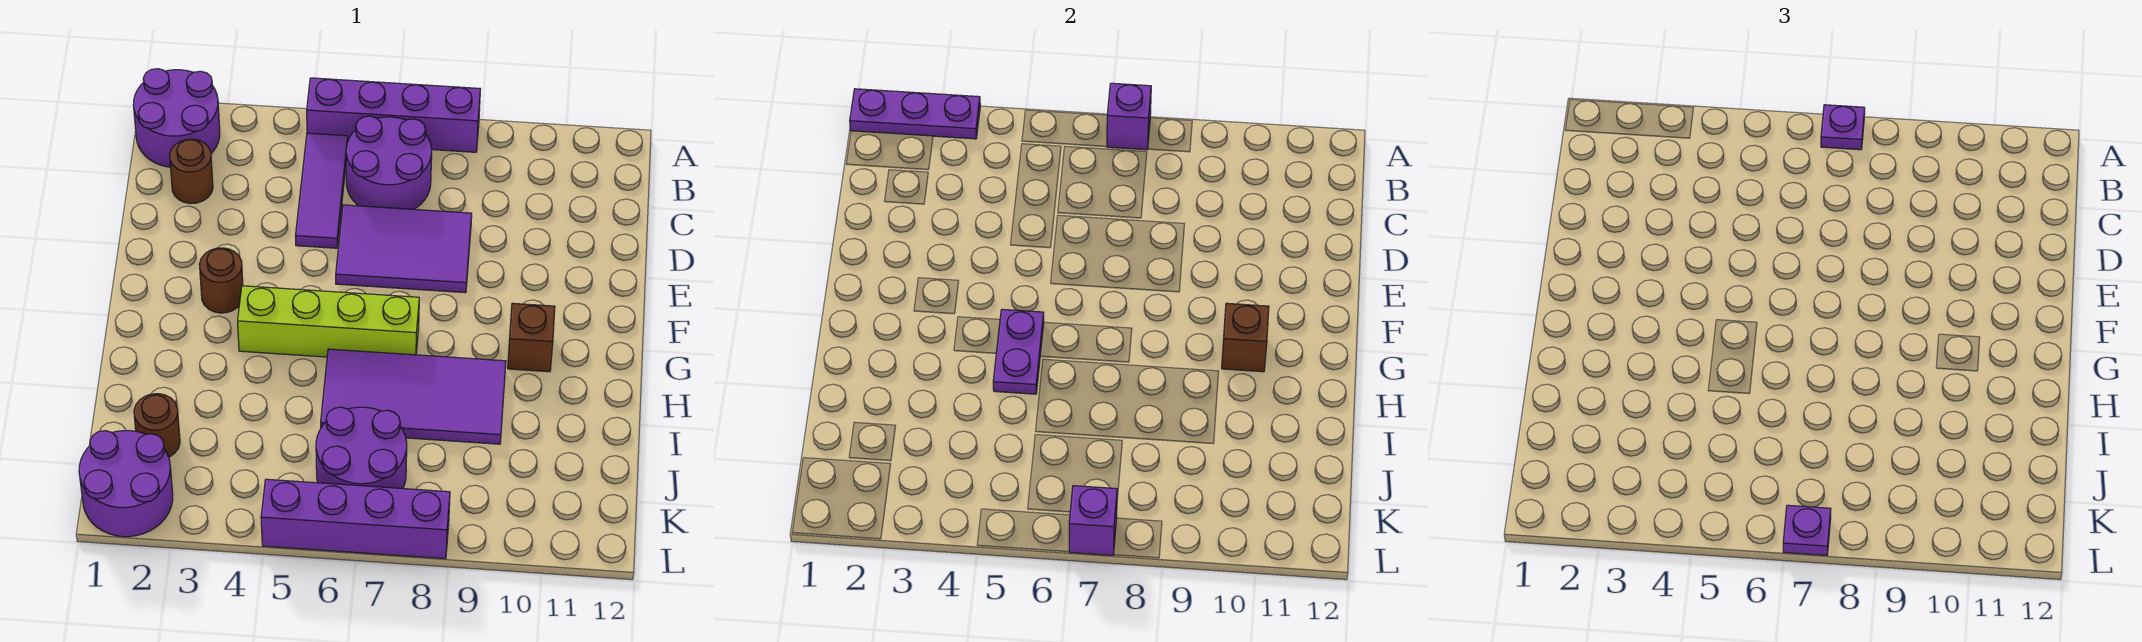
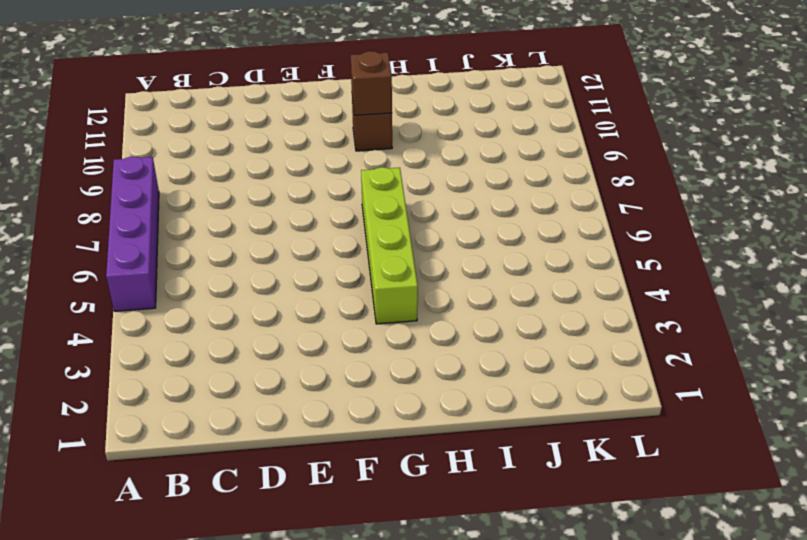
none -> purple round brick A1:B2 level 1
none -> purple tile B5:D5 level 1
none -> purple round brick B6:C7 level 1

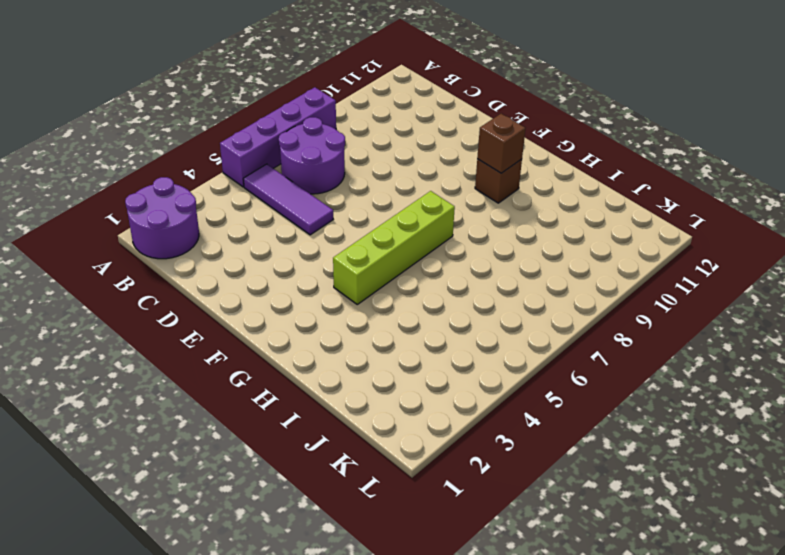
none -> brown round brick C2 level 1
none -> purple tile D6:E8 level 1
none -> brown round brick F3 level 1

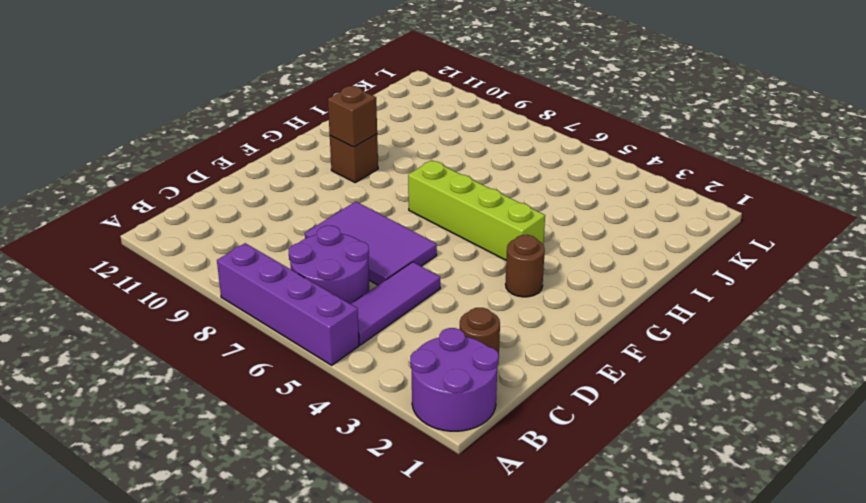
none -> purple tile H6:I9 level 1
none -> brown round brick J2 level 1
none -> purple round brick J6:K7 level 1

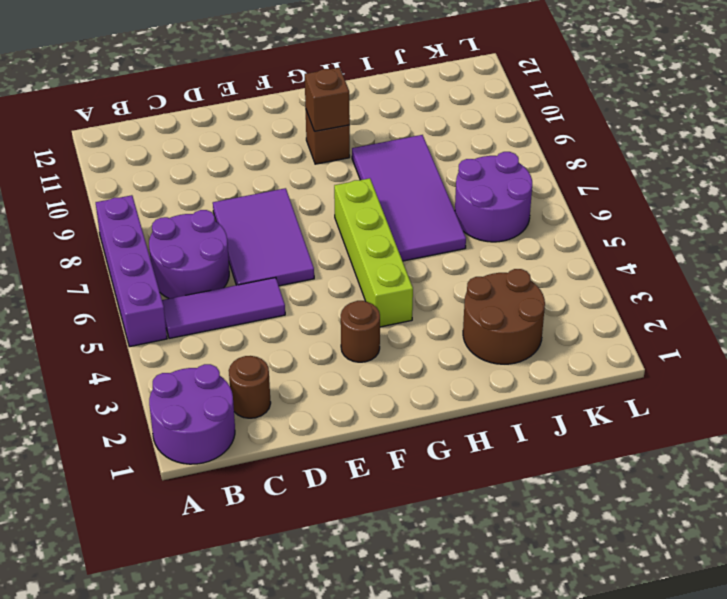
brown round brick I2:J3 level 1 -> brown round brick J2 level 1
none -> purple round brick K1:L2 level 1
none -> purple brick L5:L8 level 1
none -> purple plate A1:A3 level 2

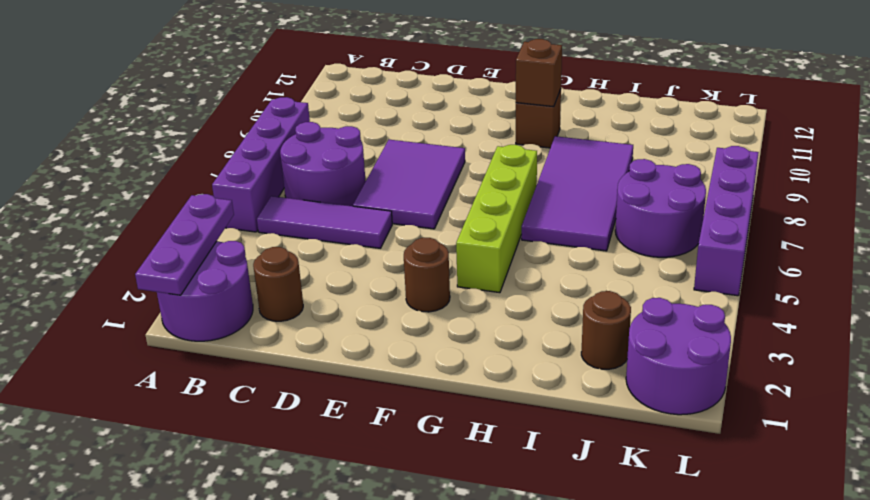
none -> purple brick A7 level 2
none -> purple plate G5:H5 level 2
none -> purple brick L7 level 2

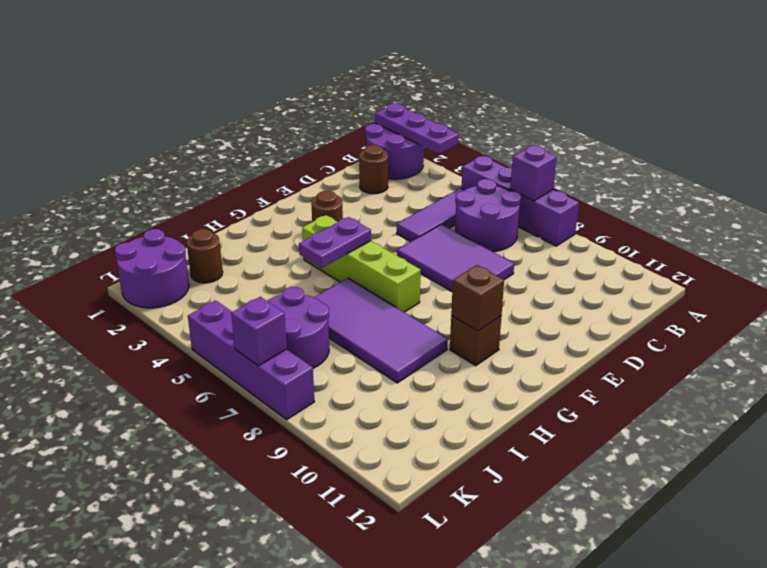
none -> purple plate A7 level 3
none -> purple plate L7 level 3

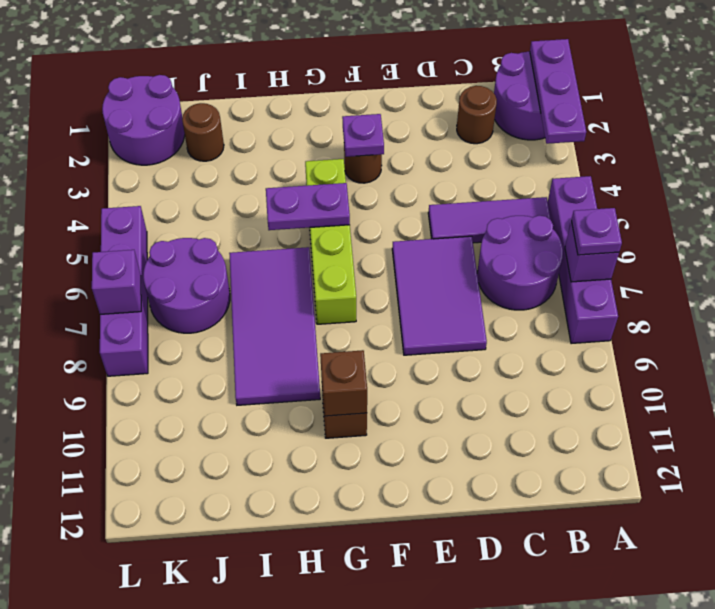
purple plate F3 level 2 -> purple plate L7 level 3

